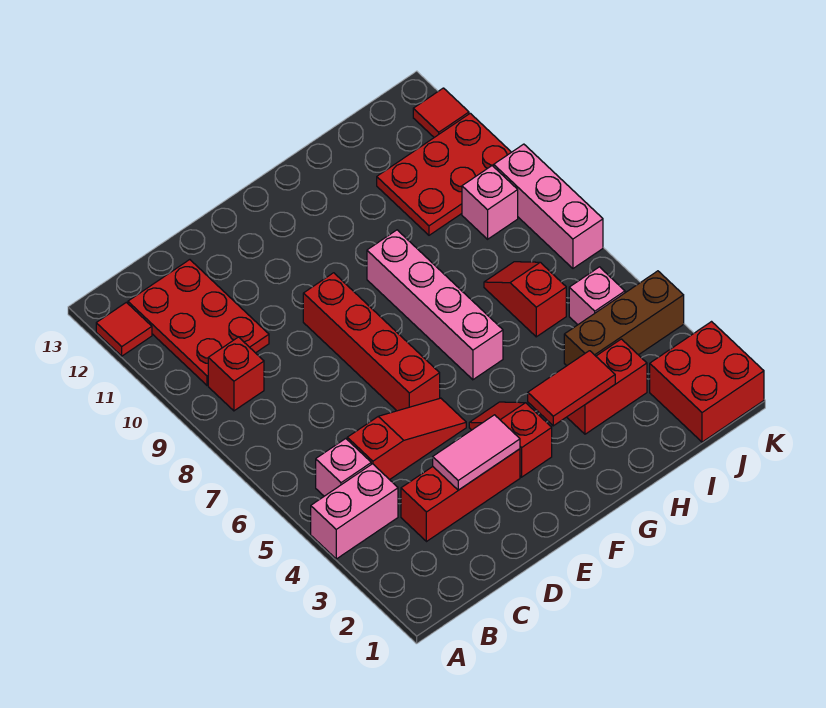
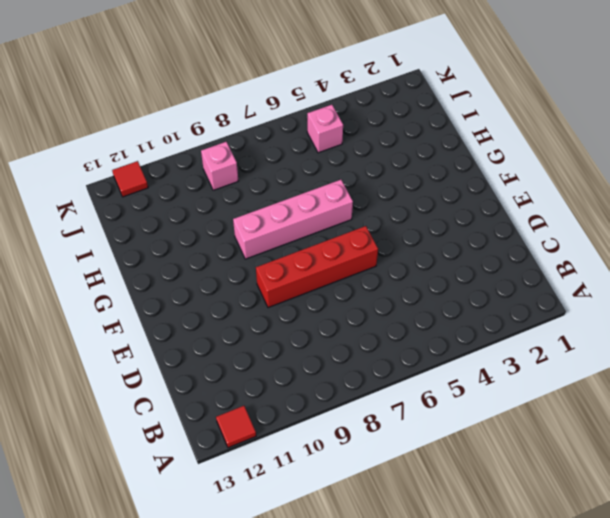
none -> pink brick A4:B4 level 1
none -> pink brick B5 level 1
none -> red brick B9 level 1

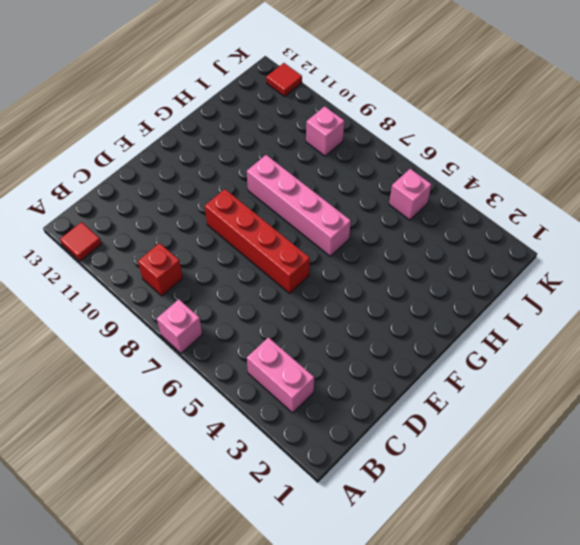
pink brick A7 level 1 -> pink brick B5 level 1
pink brick B3:B4 level 1 -> pink brick A4:B4 level 1
none -> red plate B10:C12 level 1
none -> red brick C3:E3 level 1
none -> red slope C5:E5 level 1 top C

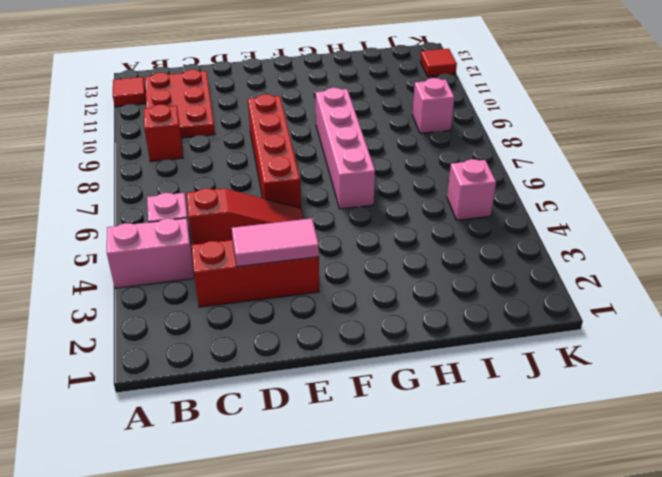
none -> red slope F3:F4 level 1 top 3
none -> red brick H3:I3 level 1
none -> brown brick I4:K4 level 1

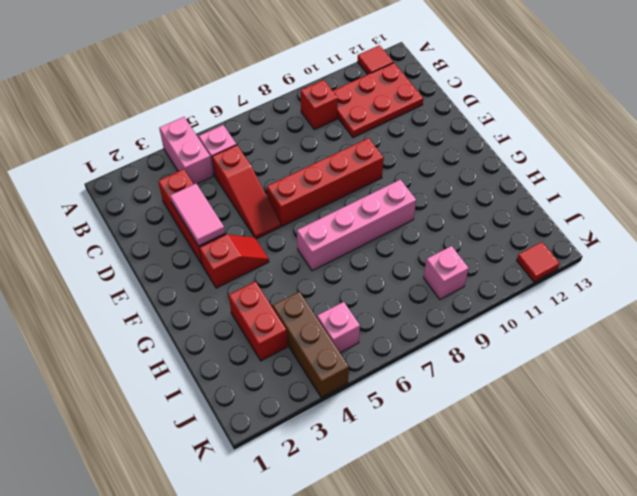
none -> red slope I6:I7 level 1 top 6
none -> red plate I10:K11 level 1
none -> red brick J1:K2 level 1

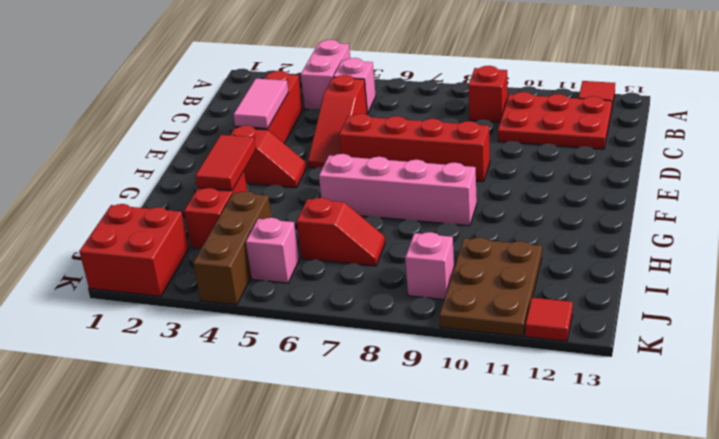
brown plate I10:K11 level 1 -> red plate I10:K11 level 1
none -> pink brick K7:K9 level 1

